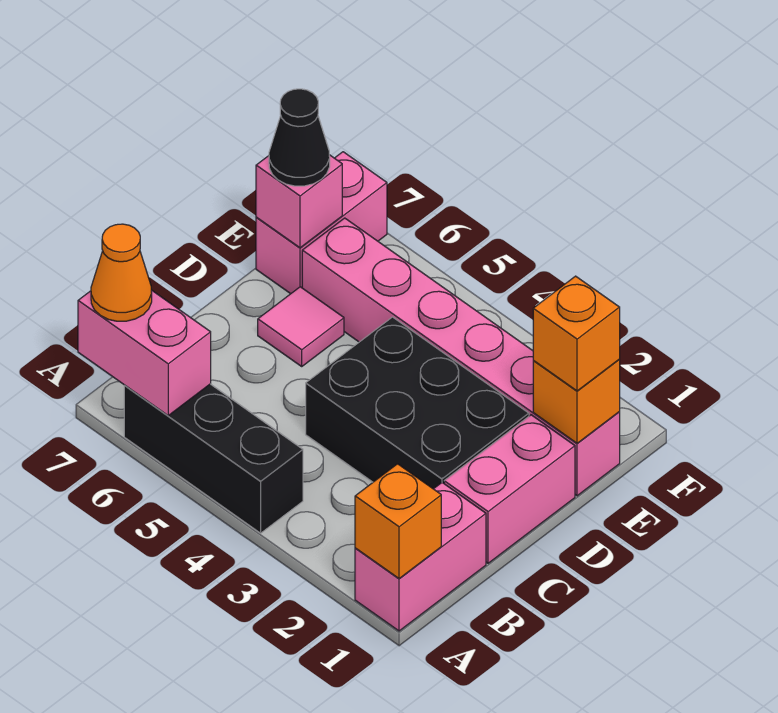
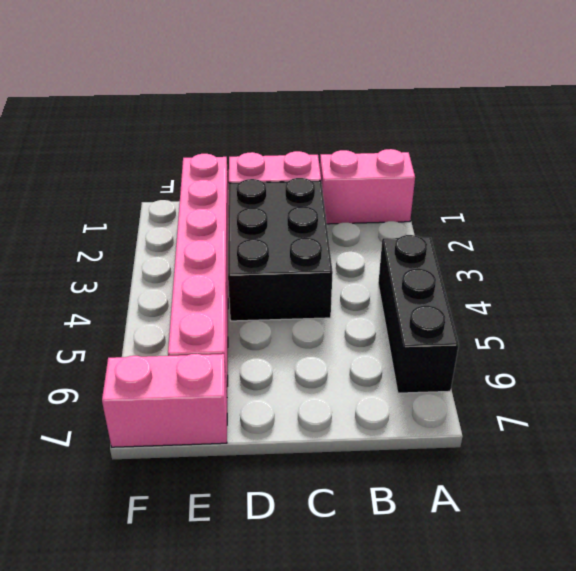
none -> pink tile D6 level 1
none -> orange brick A1 level 2
none -> pink brick A6:A7 level 2

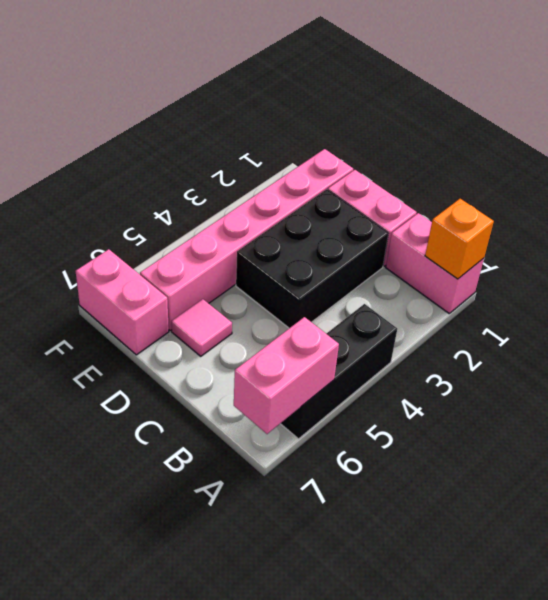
none -> orange brick E1 level 2
none -> pink brick E7 level 2
none -> orange cone A7 level 3

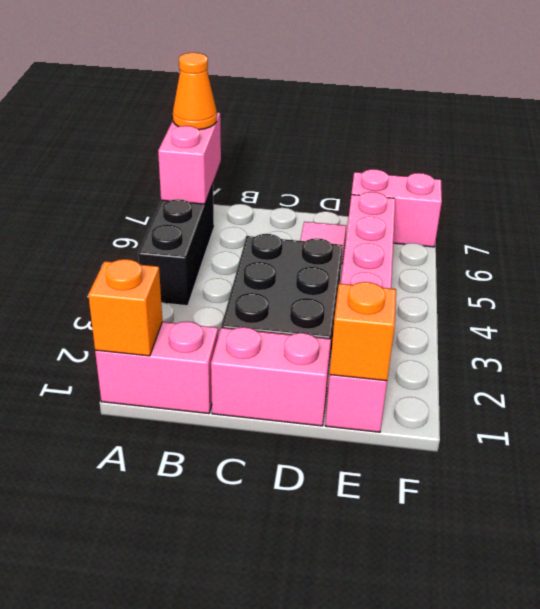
none -> pink brick E7 level 2
none -> orange brick E1 level 3
none -> black cone E7 level 3

